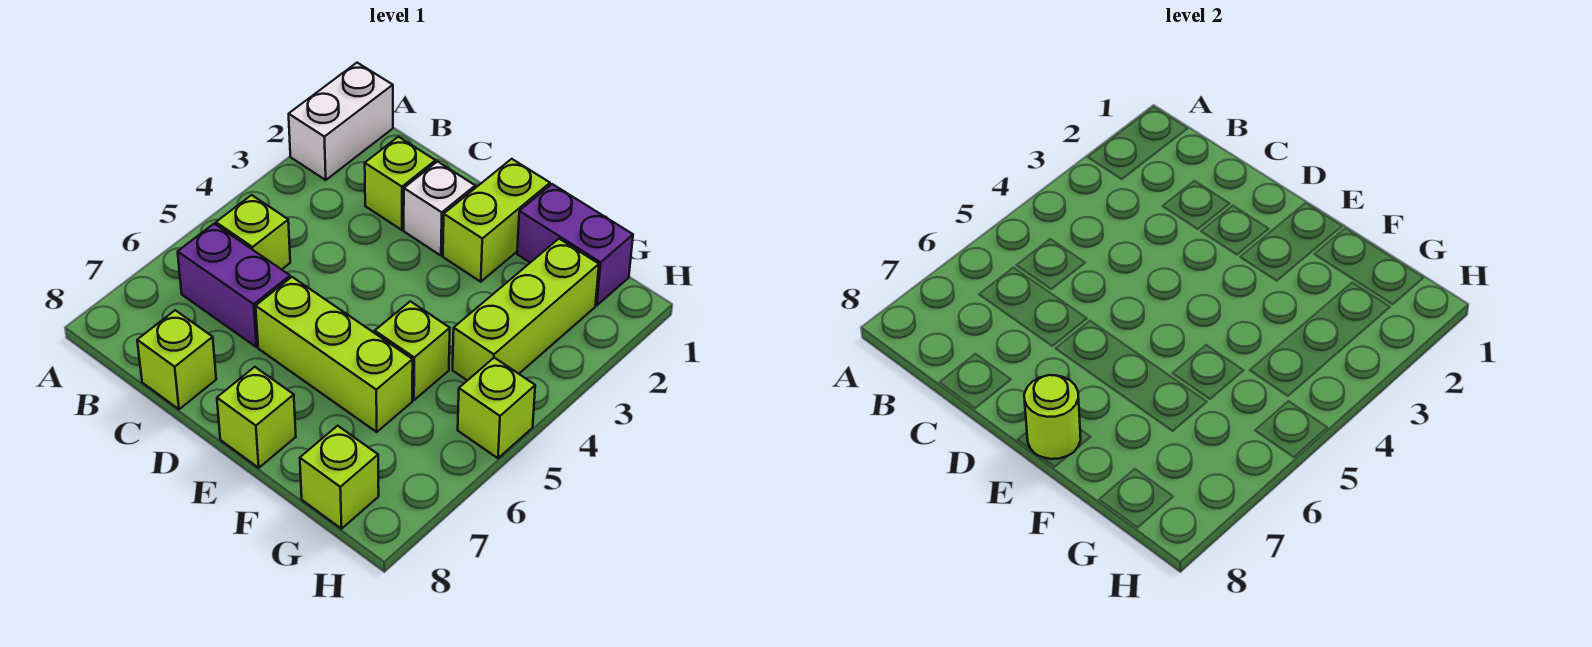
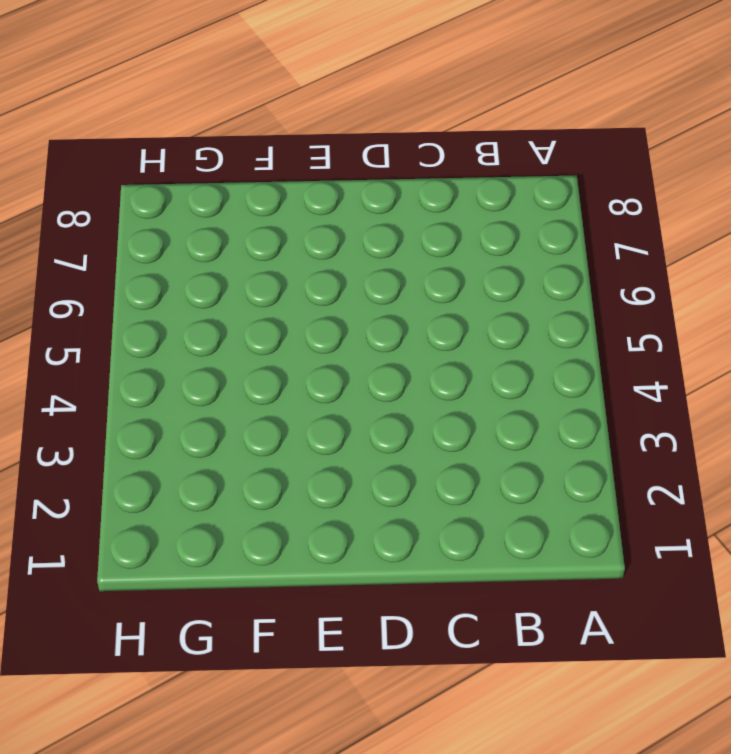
none -> white brick A1:A2 level 1
none -> lime brick B5 level 1
none -> purple brick B6:C6 level 1

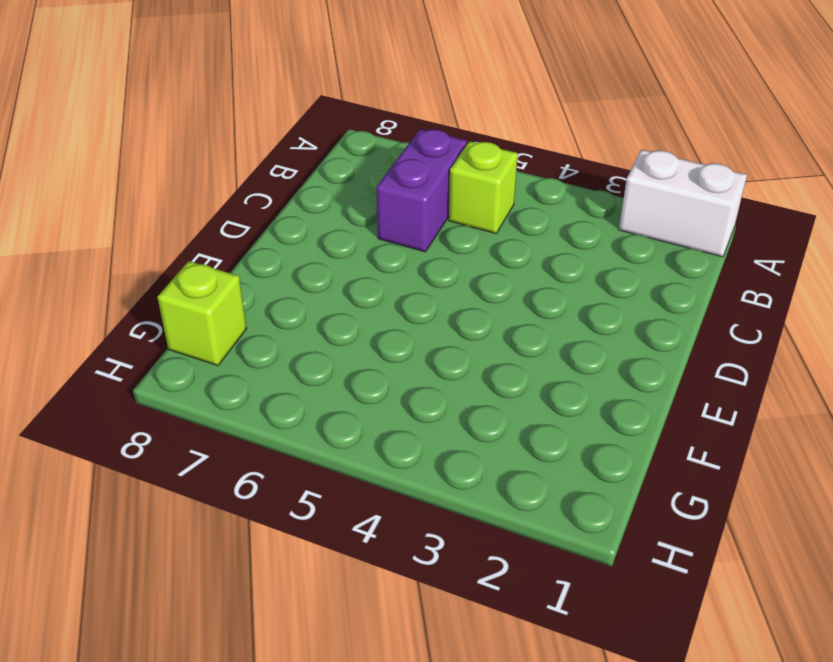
none -> lime brick C2 level 1
none -> lime brick C8 level 1
none -> white brick D2 level 1

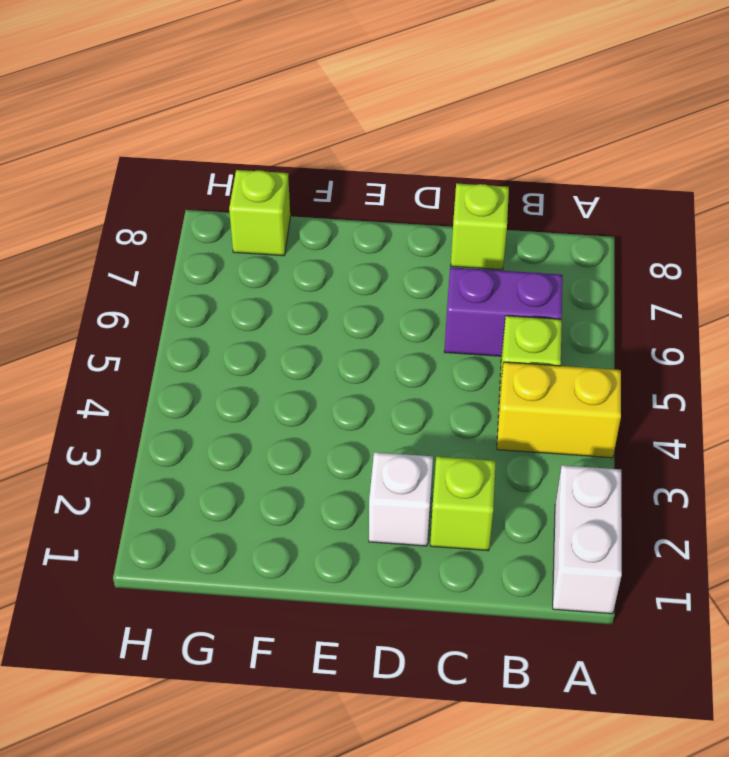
yellow brick A4:B4 level 1 -> none
none -> lime brick D6:F6 level 1
none -> lime brick E1:E2 level 1
none -> lime brick E8 level 1

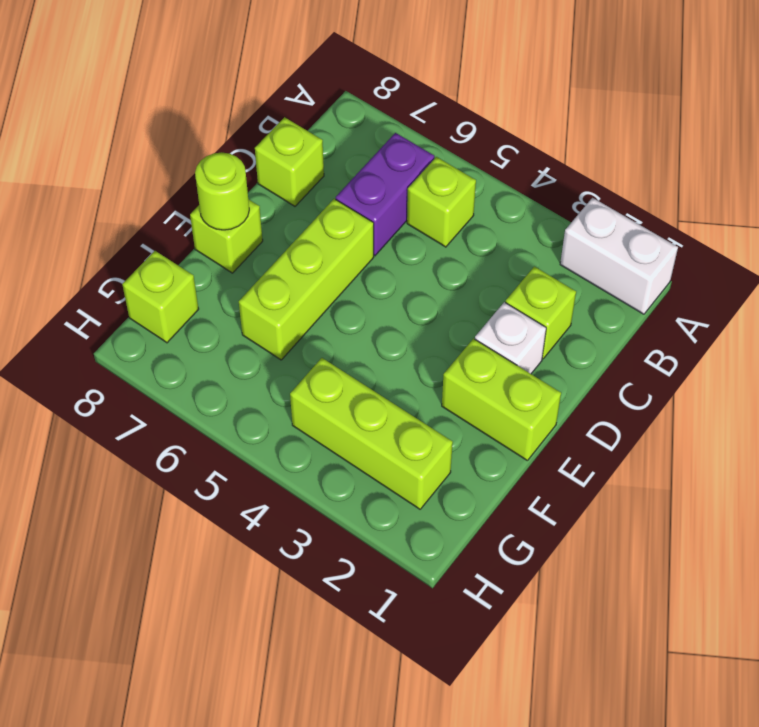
none -> purple brick F1:G1 level 1
none -> lime brick F5 level 1
none -> lime brick H5 level 1

